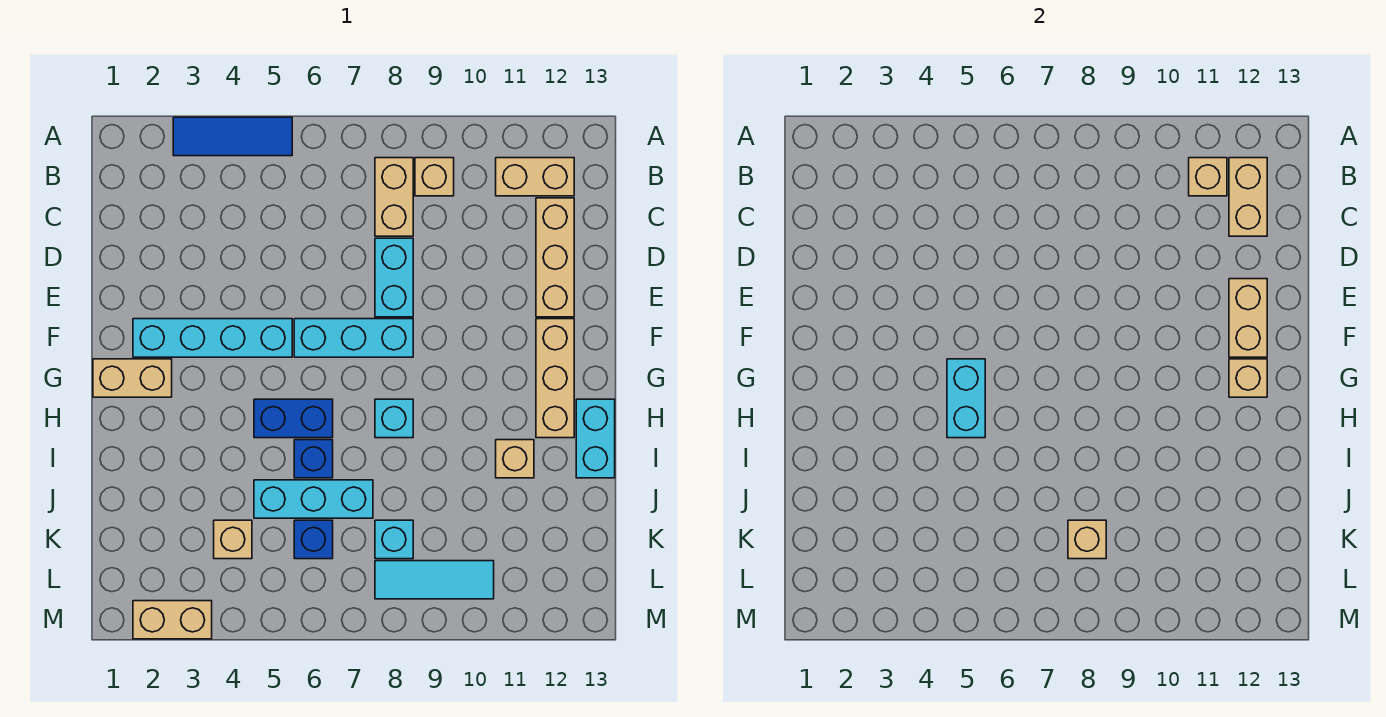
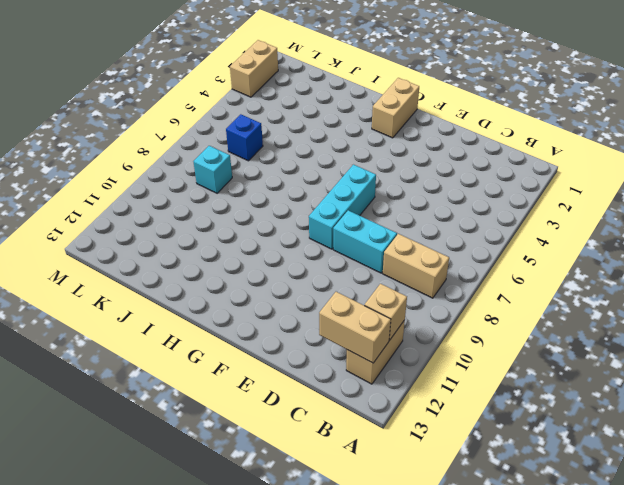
none -> blue tile A3:A5 level 1
none -> tan brick B9 level 1
none -> tan brick C12:E12 level 1

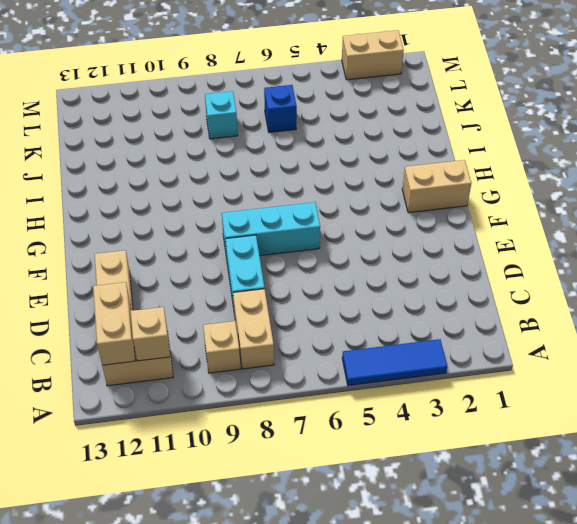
none -> cyan brick F2:F5 level 1
none -> tan brick F12:H12 level 1
none -> blue brick H5:H6 level 1

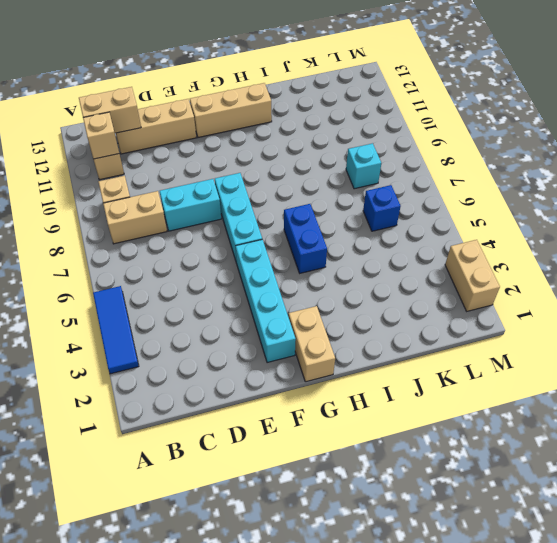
none -> cyan brick H8 level 1
none -> cyan brick H13:I13 level 1
none -> blue brick I6 level 1

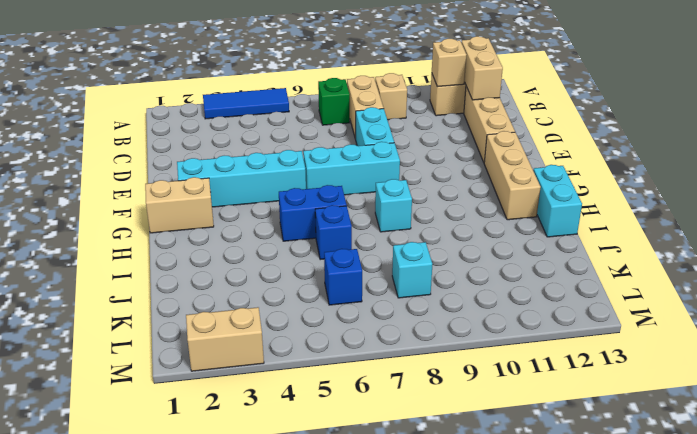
green brick B7 level 1 -> none
none -> tan brick I11 level 1
none -> cyan brick J5:J7 level 1
none -> tan brick K4 level 1

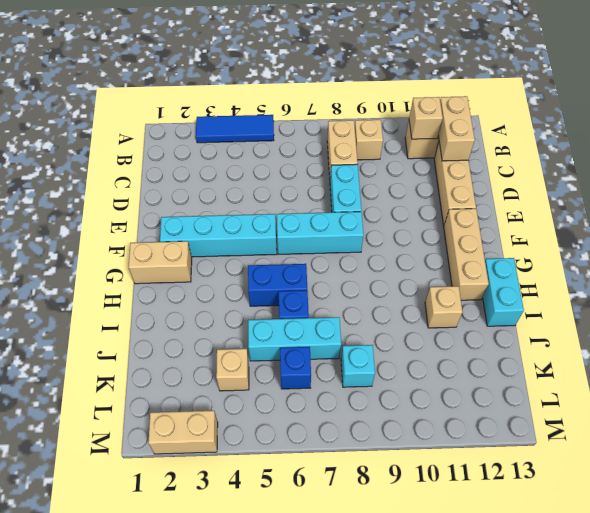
none -> cyan brick H8 level 1
none -> cyan tile L8:L10 level 1
none -> tan brick E12:F12 level 2

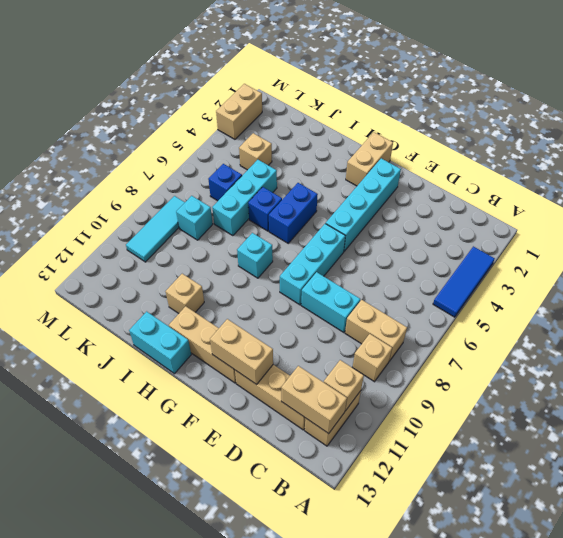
none -> cyan brick G5:H5 level 2
none -> tan brick G12 level 2
none -> tan brick K8 level 2

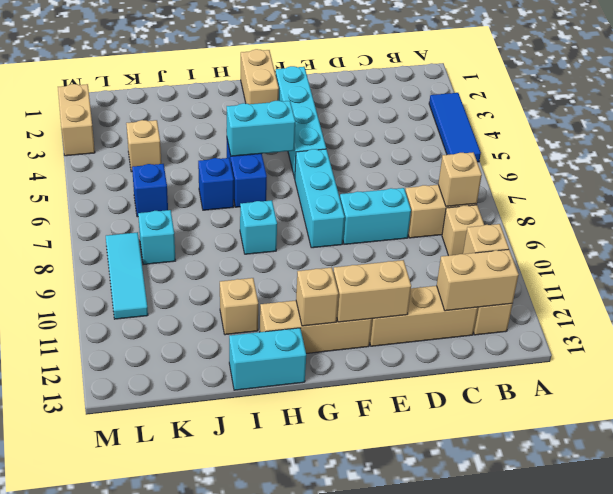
tan brick B8 level 2 -> tan brick K8 level 2
none -> cyan brick J5:J7 level 1

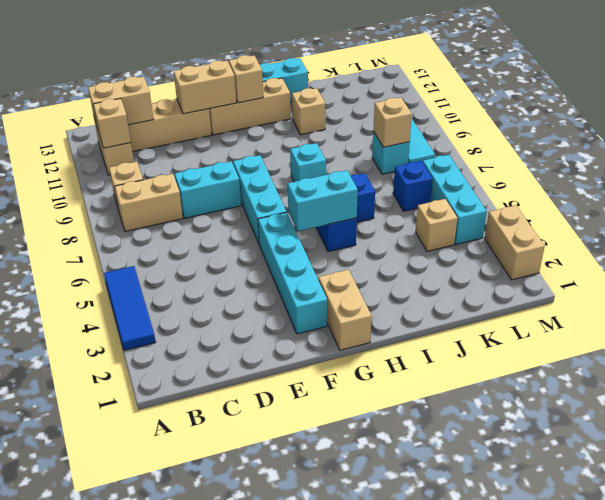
cyan brick L4:L6 level 1 -> cyan brick J5:J7 level 1

